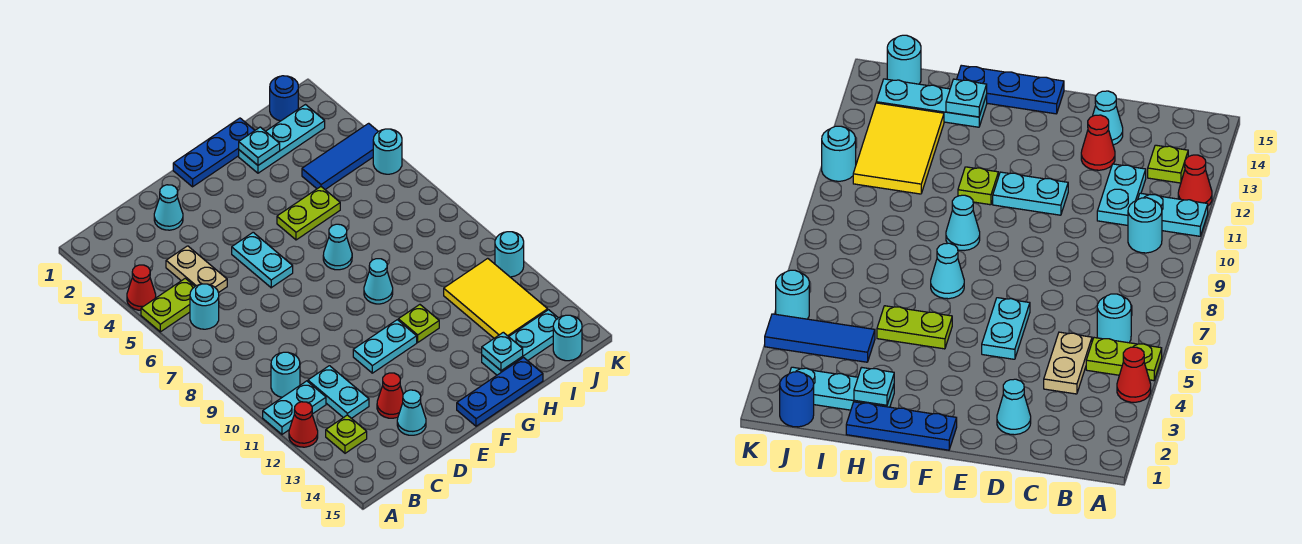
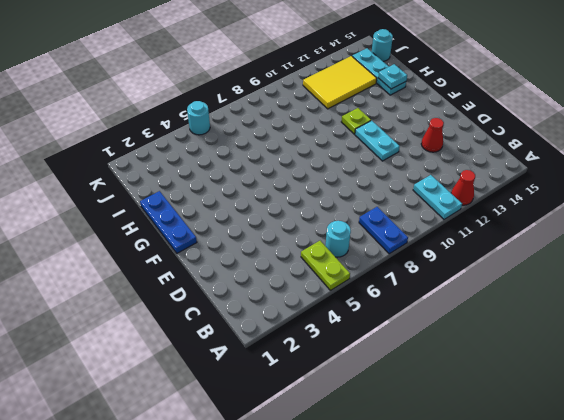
blue plate A8:B8 level 1 -> none
none -> red cone A4 level 1
none -> cyan round brick B10 level 1
none -> lime plate B13 level 1
none -> tan plate C4:C5 level 1

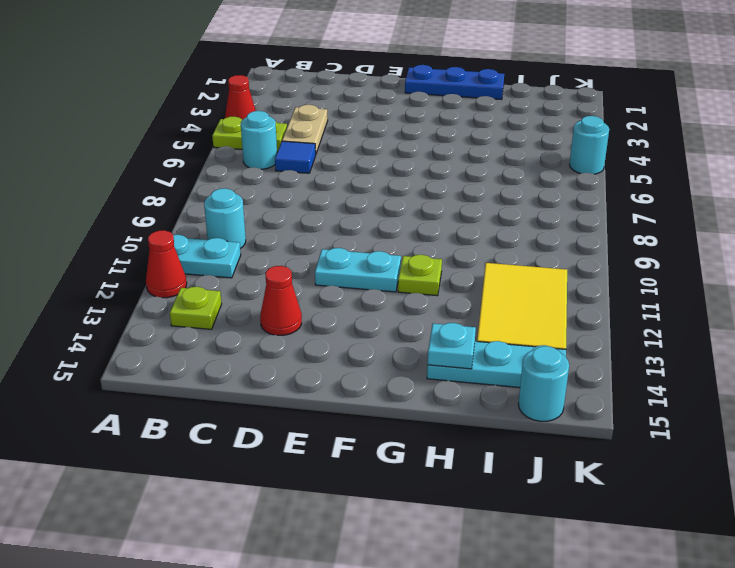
blue tile C6 level 1 -> none
none -> cyan plate C11:C12 level 1
none -> cyan cone D2 level 1
none -> cyan cone D14 level 1
none -> cyan plate E5:E6 level 1

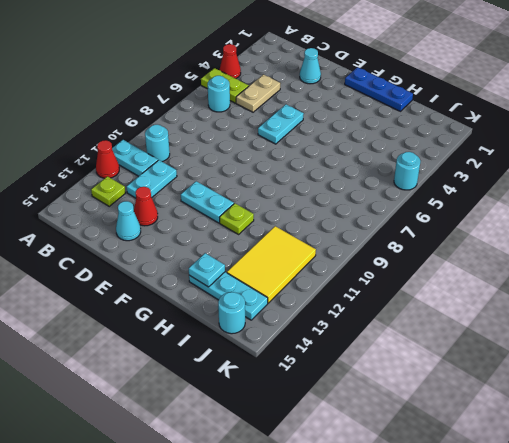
none -> blue plate F15:H15 level 1
none -> lime plate G5:H5 level 1
none -> cyan cone G7 level 1
none -> cyan cone G9 level 1

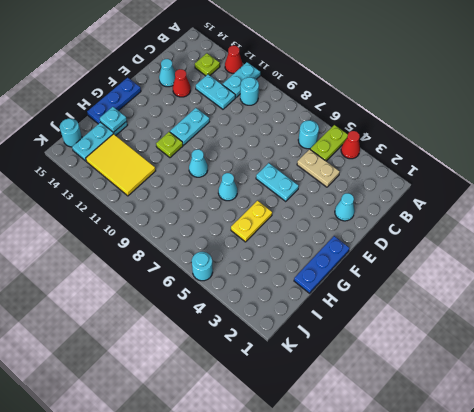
yellow plate G5:H5 level 1 -> lime plate G5:H5 level 1
none -> cyan plate H2:J2 level 1
none -> blue tile I4:K4 level 1
none -> blue round brick J1 level 1
none -> cyan round brick K11 level 1

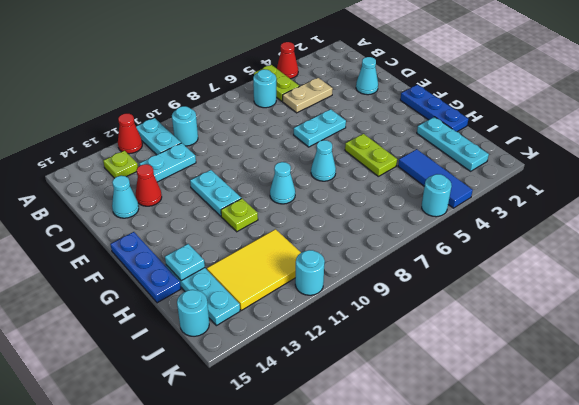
none -> blue round brick J1 level 1
none -> cyan plate H2 level 2

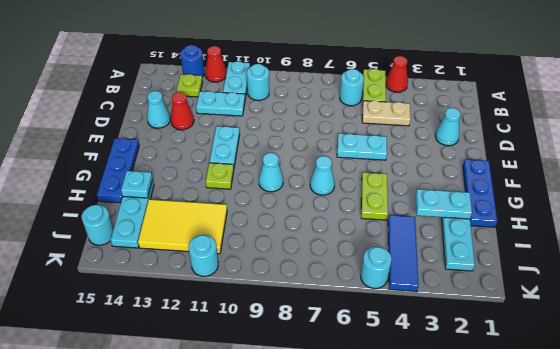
blue round brick A13 level 1 -> blue round brick J1 level 1
cyan plate H2:H3 level 2 -> cyan plate H2 level 2

